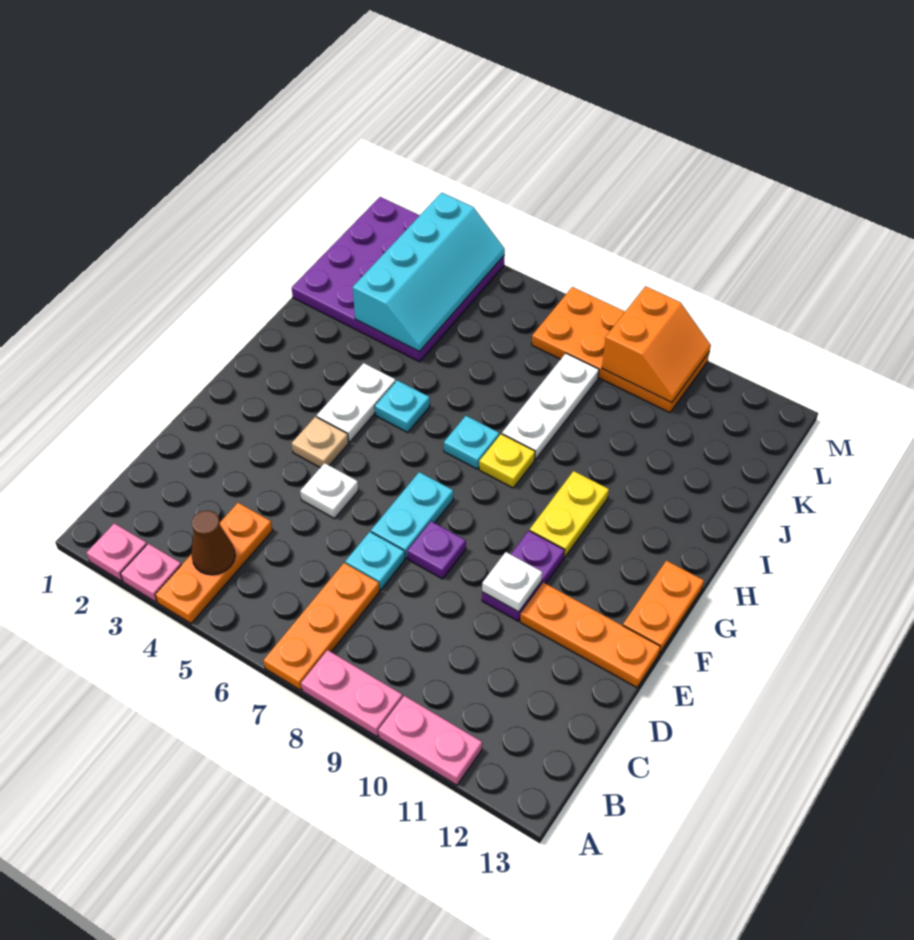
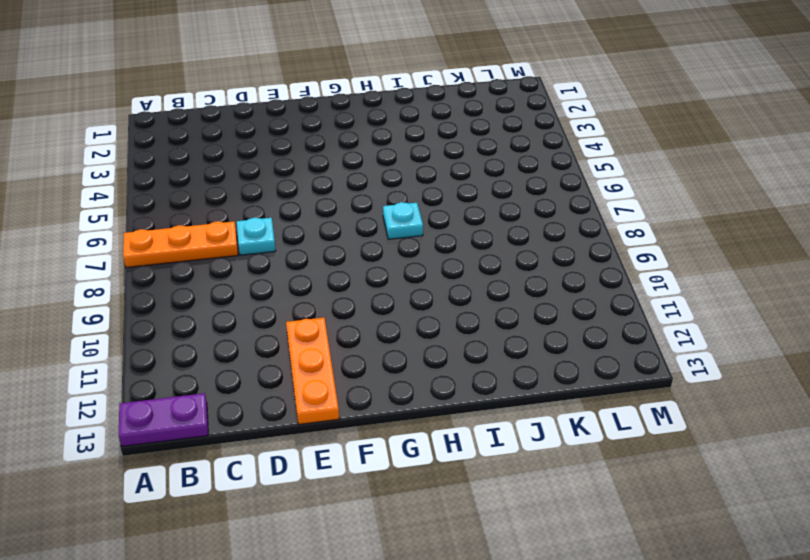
purple plate A13:B13 level 1 -> purple plate E10:F10 level 1
none -> pink plate A2 level 1
none -> pink plate A3 level 1
none -> orange plate A4:C4 level 1

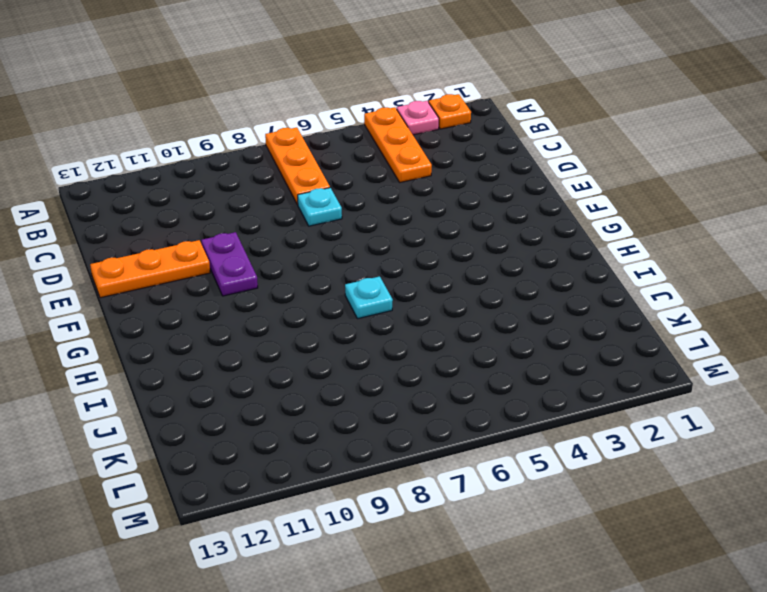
orange plate A2 level 1 -> pink plate A2 level 1
none -> pink plate A8:A9 level 1
none -> pink plate A10:A11 level 1
none -> white plate E5 level 1

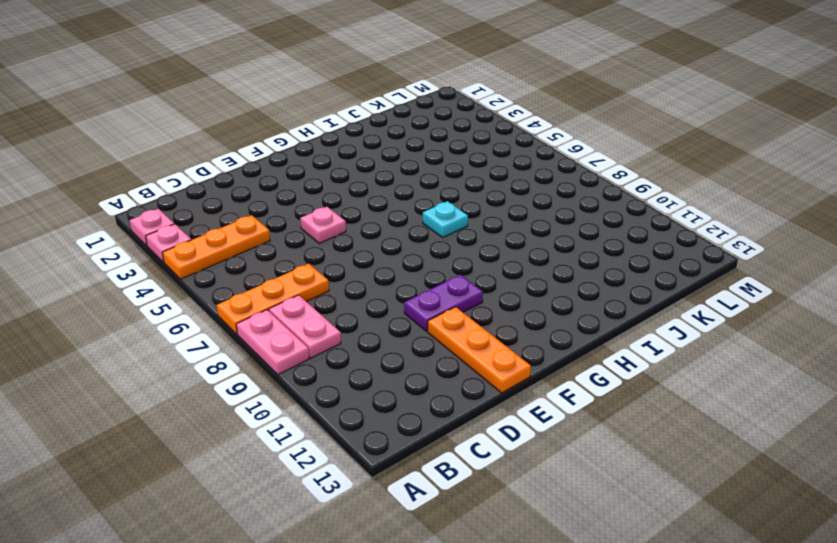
pink plate B8:B9 level 1 -> pink plate A10:A11 level 1
pink plate E5 level 1 -> white plate E5 level 1
none -> cyan plate D7 level 1
none -> cyan plate E7:F7 level 1
none -> purple plate E8 level 1

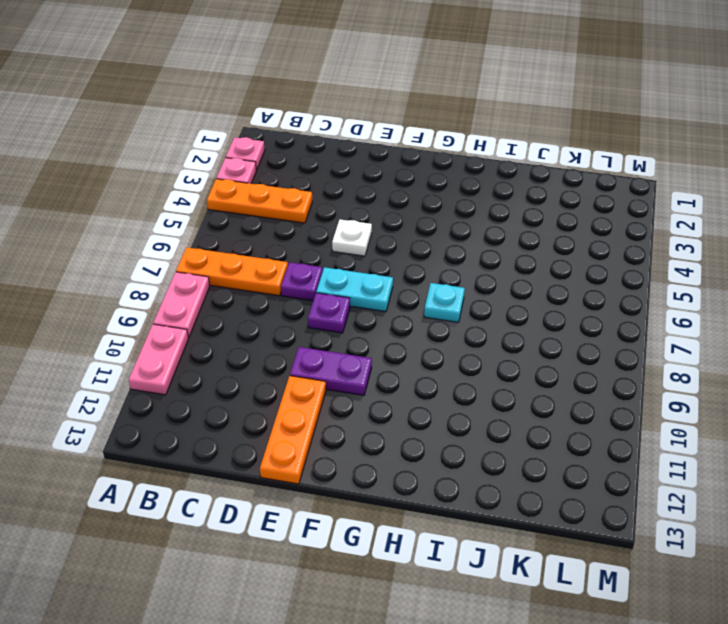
purple plate D7 level 1 -> cyan plate D7 level 1
none -> tan plate F4 level 1
none -> orange plate F13:G13 level 1
none -> white plate G4:H4 level 1

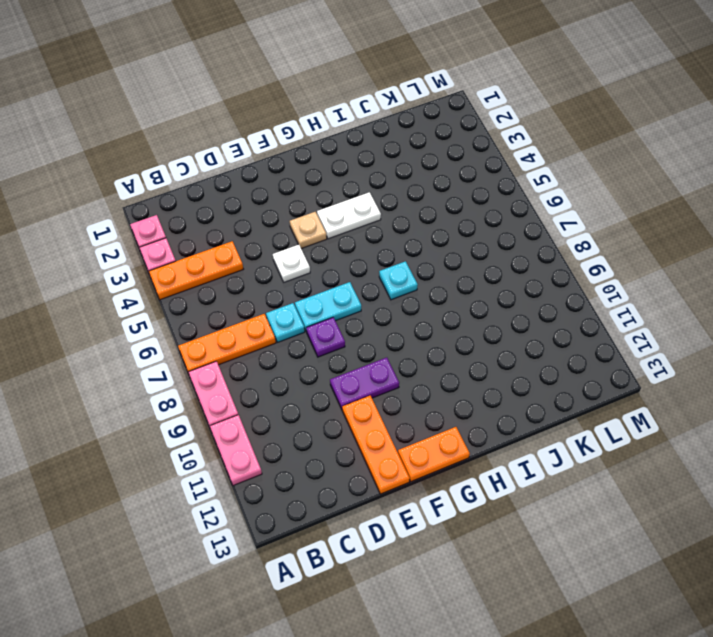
none -> yellow plate G10:H10 level 1
none -> cyan plate H5 level 1
none -> yellow plate H8 level 1

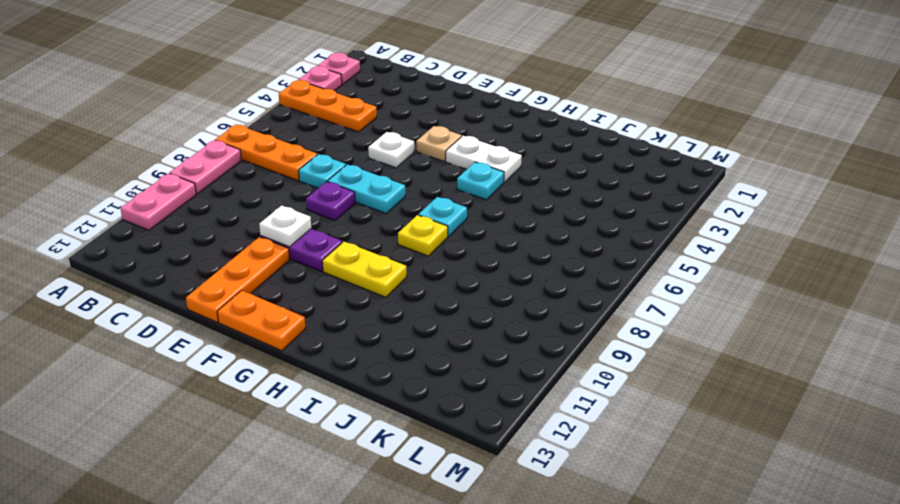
none -> white plate I8:K8 level 1
none -> purple plate J1:M4 level 1
none -> orange plate L7:M10 level 1

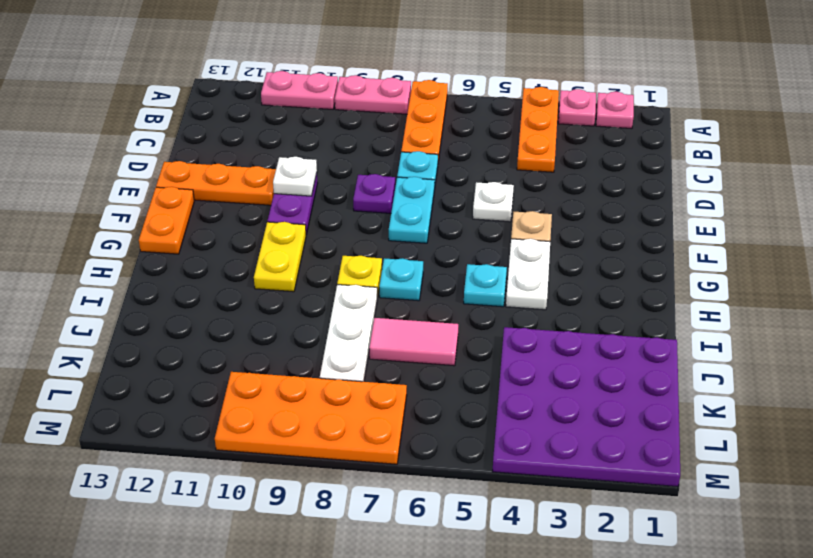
pink tile J6:J7 level 1 -> none
none -> brown cone B4 level 2
none -> cyan slope J3:M4 level 2 top 3
none -> orange slope L9:M10 level 2 top 9

